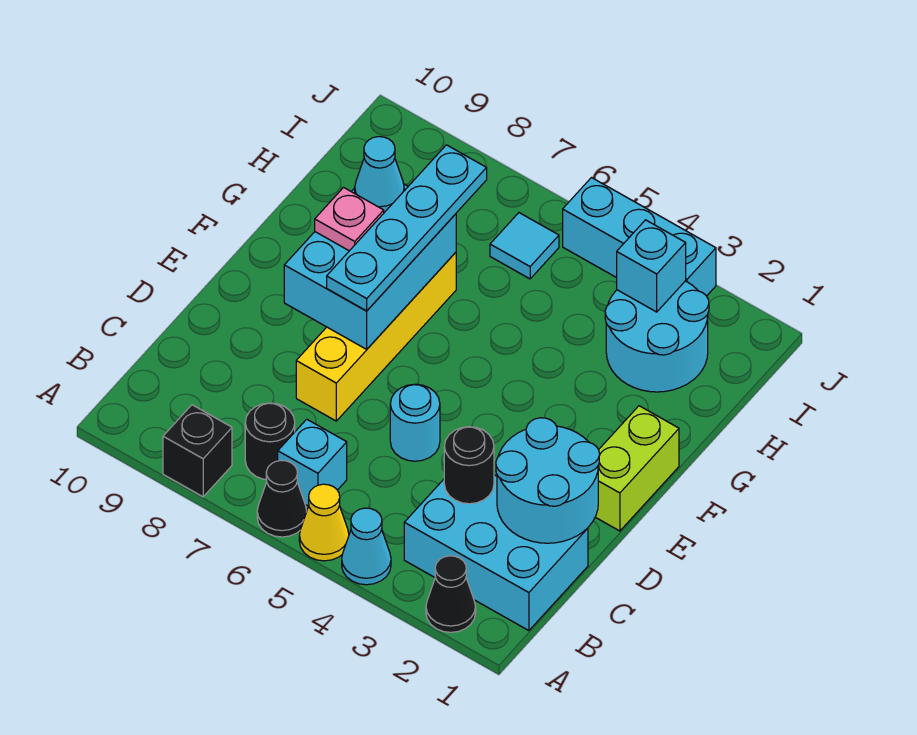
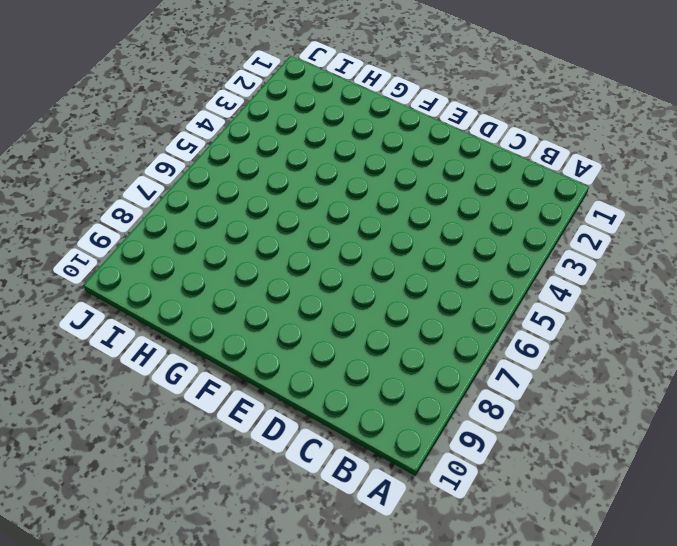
none -> black cone A2 level 1
none -> cyan cone A4 level 1
none -> yellow cone A5 level 1

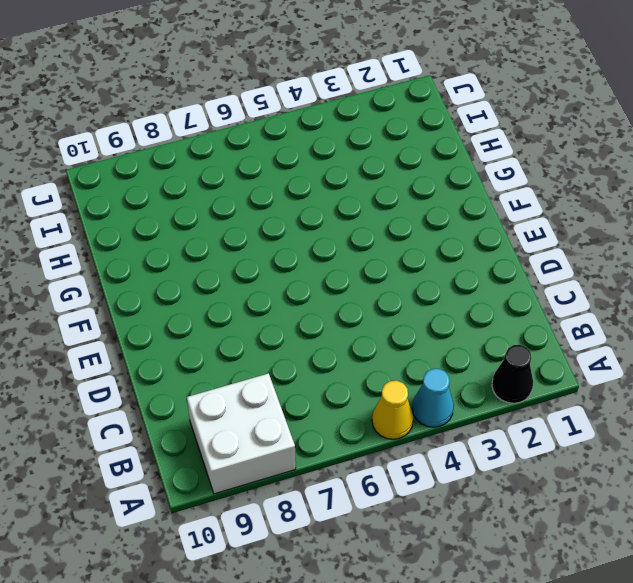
white brick A8:B9 level 1 -> black brick A8 level 1
none -> black cone A6 level 1
none -> cyan brick B1:C3 level 1
none -> cyan brick B6 level 1

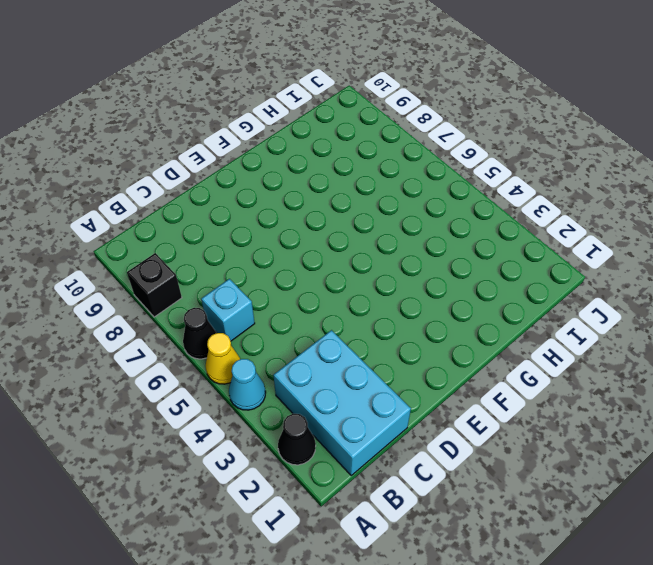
none -> black round brick B7 level 1
none -> cyan round brick D5 level 1
none -> yellow brick D7:G7 level 1

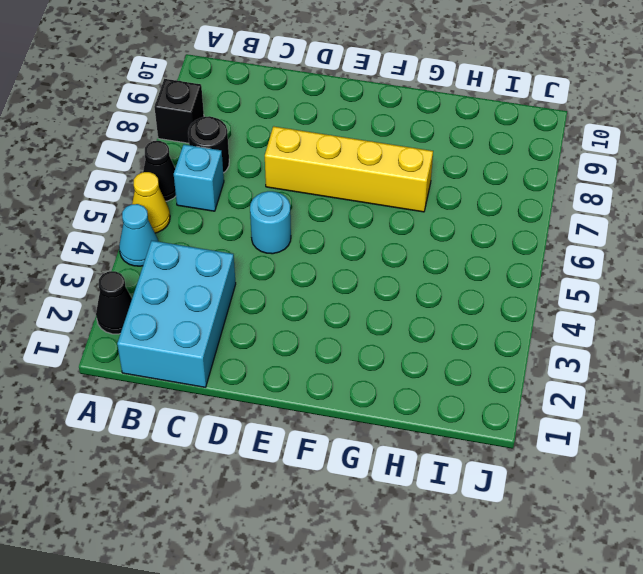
none -> lime brick E1:F1 level 1
none -> cyan round brick H2:I3 level 1
none -> cyan tile I6 level 1

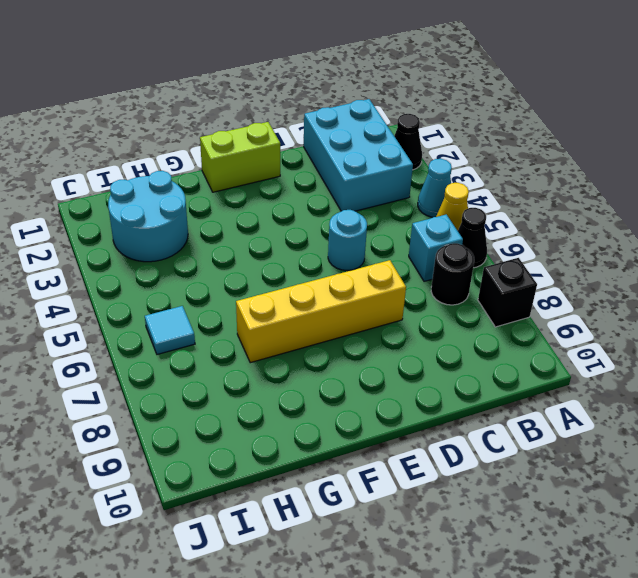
none -> cyan brick J3:J5 level 1
none -> cyan round brick C1:D2 level 2
none -> black round brick C3 level 2

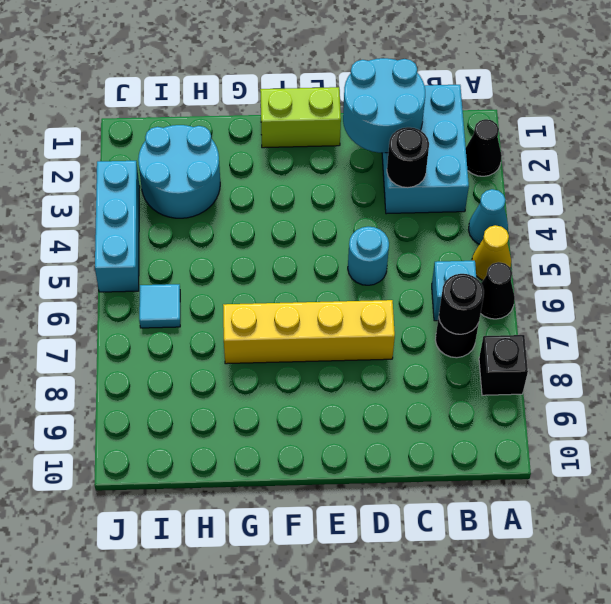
black round brick B7 level 2 -> none
none -> cyan brick E7:G8 level 2
none -> cyan brick I3 level 2
none -> cyan plate E7:H7 level 3

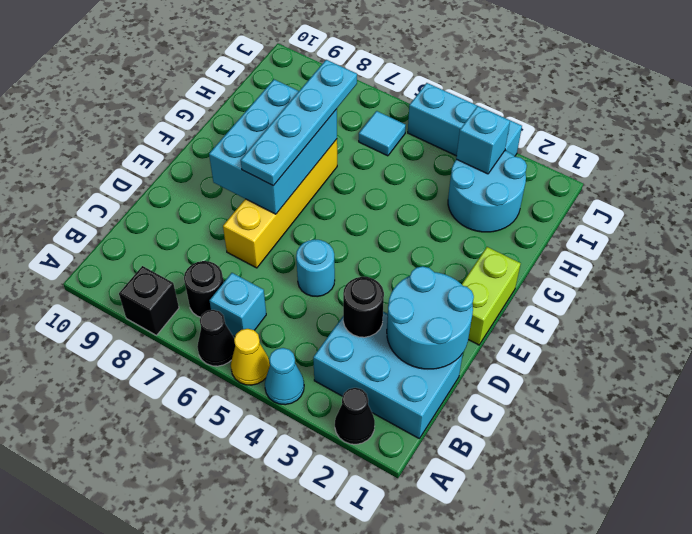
none -> pink plate F8 level 3
none -> cyan cone G8 level 3

